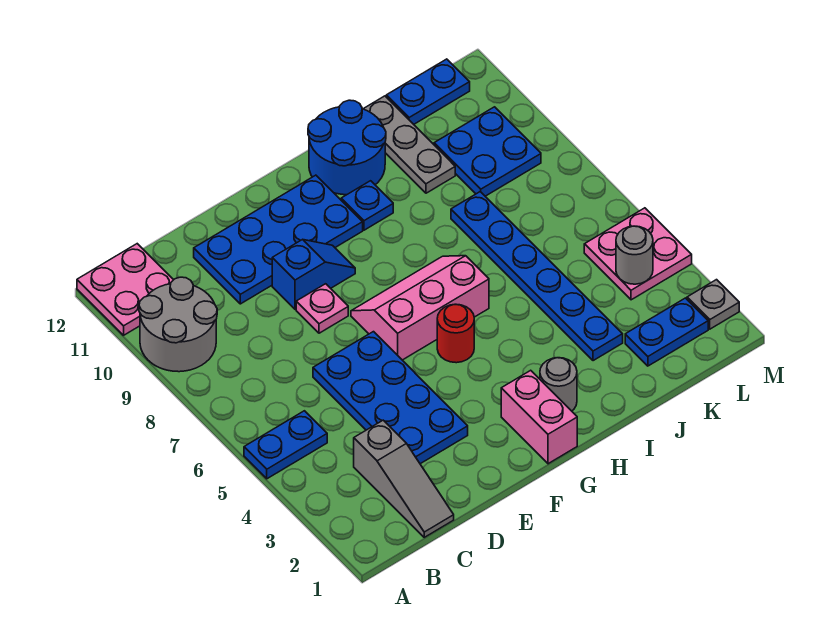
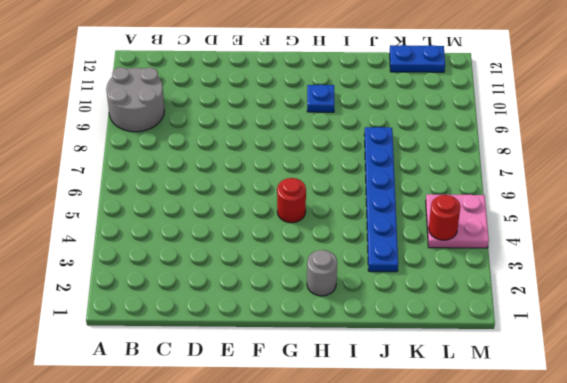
red round brick L4 level 2 -> grey round brick L4 level 2
none -> blue plate A5:B5 level 1
none -> pink plate A11:B12 level 1
none -> grey slope C1:C3 level 1 top 3

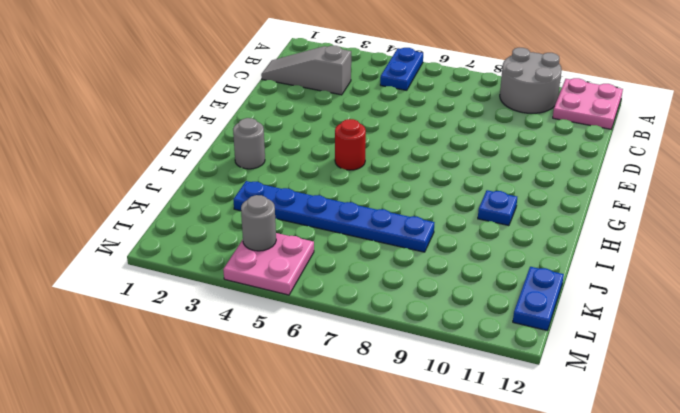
none -> blue plate D3:E6 level 1
none -> blue plate D10:G11 level 1
none -> pink plate E8 level 1

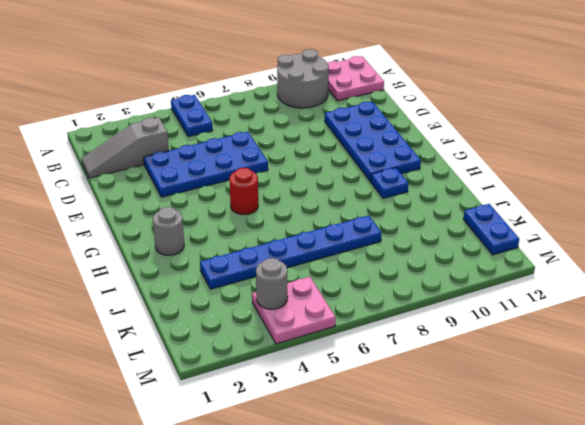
none -> pink plate E8 level 1
none -> blue slope E9:F9 level 1 top E
none -> pink slope F6:H7 level 1 top 6

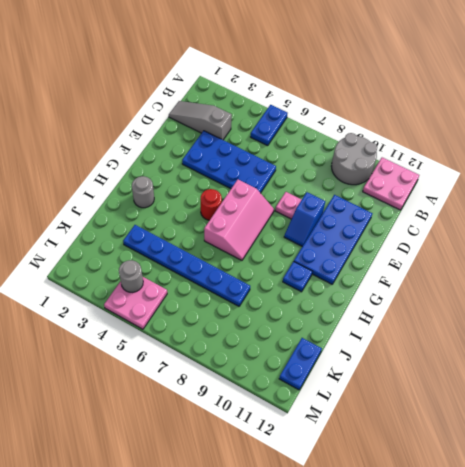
none -> pink brick G1:G2 level 1
none -> blue round brick H11:I12 level 1
none -> grey plate J10:J12 level 1

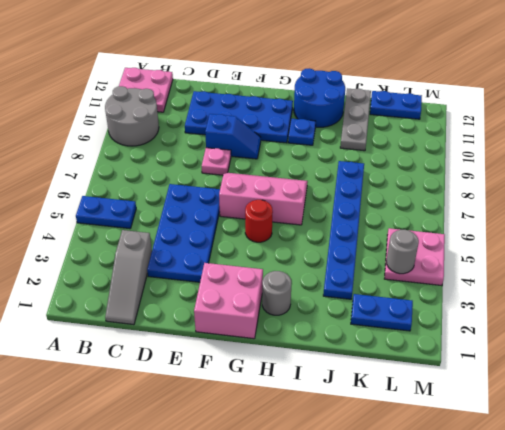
pink brick F1:G2 level 1 -> pink brick G1:G2 level 1
none -> blue plate K9:L10 level 1
none -> grey plate M2 level 1

